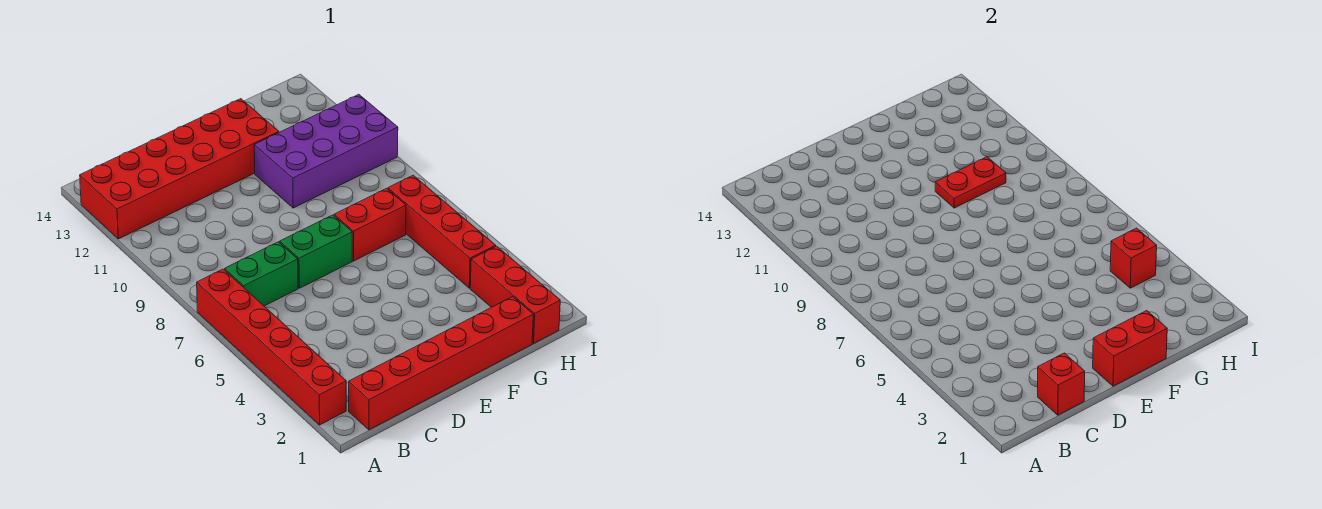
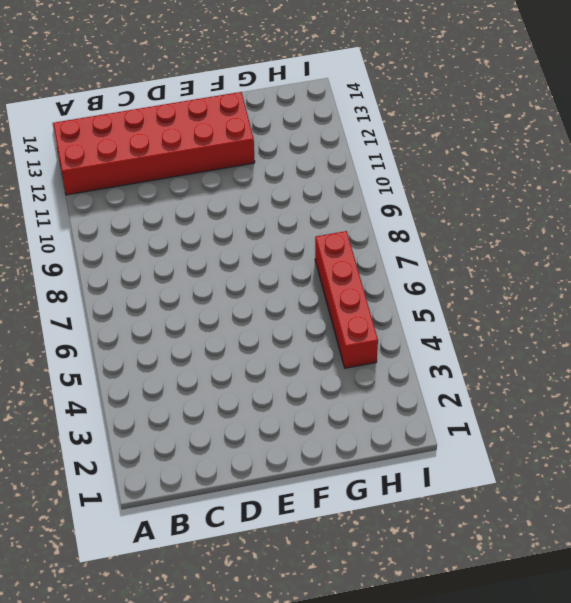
none -> red brick A2:A7 level 1
none -> red brick B1:G1 level 1
none -> green brick B7:C7 level 1

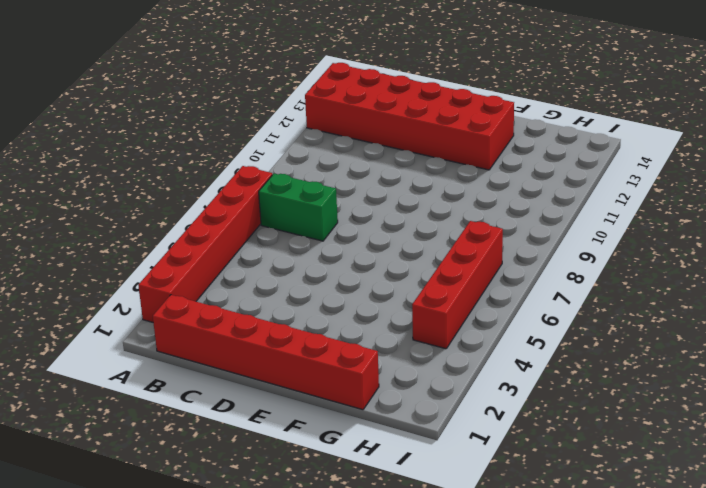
none -> green brick D7:E7 level 1
none -> red brick F7:G7 level 1
none -> purple brick F10:I11 level 1

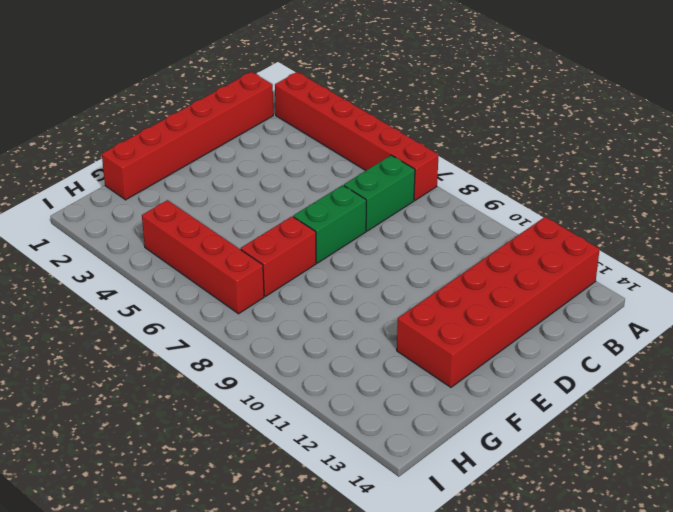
none -> purple brick F10:I11 level 1
none -> red brick H1:H3 level 1
none -> red brick C1 level 2

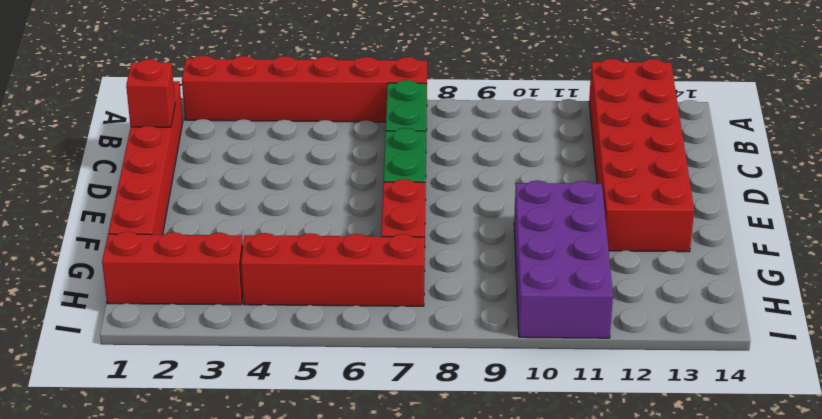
none -> red brick E1:F1 level 2
none -> red plate F10:G10 level 2
none -> red brick H4 level 2

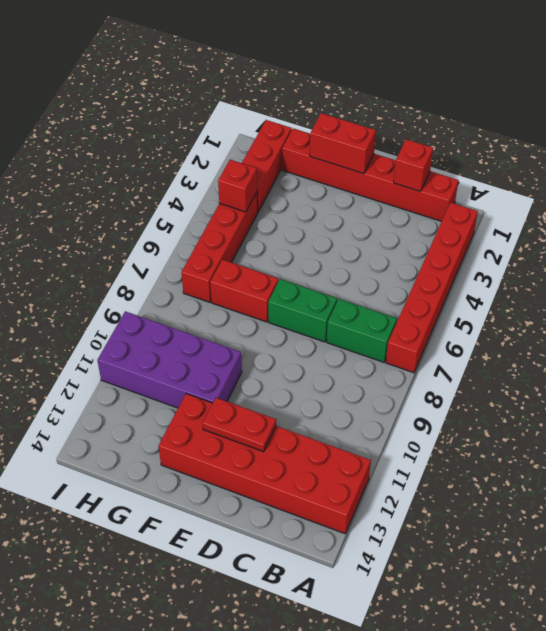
red plate D12:E12 level 2 -> red plate F10:G10 level 2

